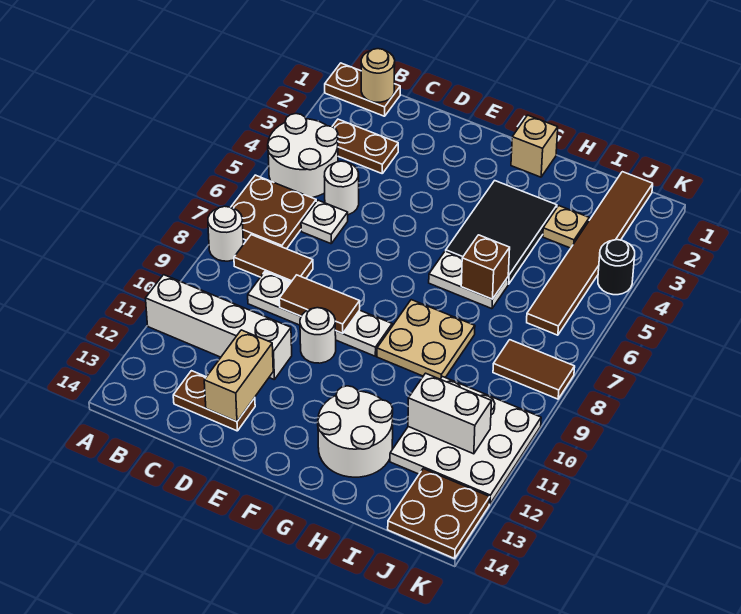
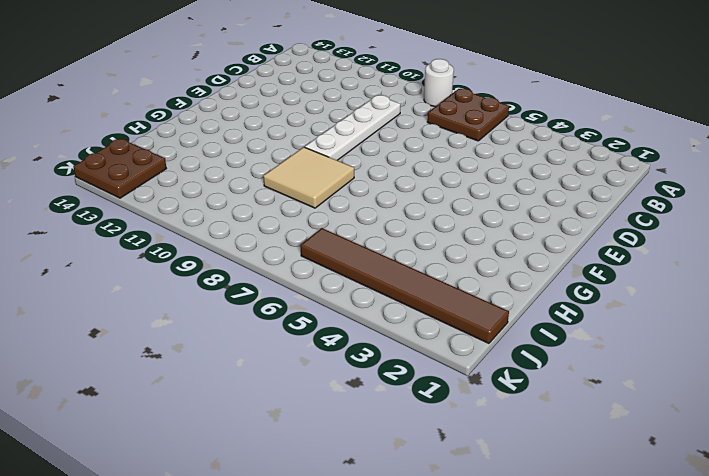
tan tile G8:H9 level 1 -> tan plate G8:H9 level 1
none -> brown plate A1:B1 level 1
none -> white round brick A4:B5 level 1
none -> white brick A11:D11 level 1

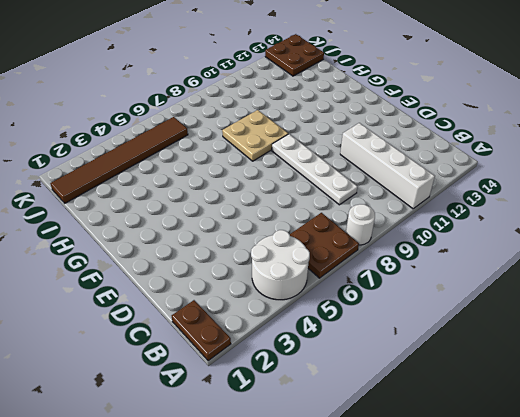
none -> brown plate B3:C3 level 1
none -> brown tile B8:C8 level 1
none -> white round brick C5 level 1

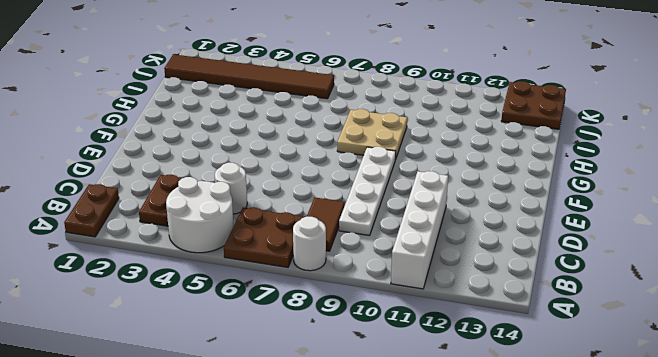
none -> white plate C6 level 1
none -> brown plate C13:D13 level 1
none -> white round brick E10 level 1

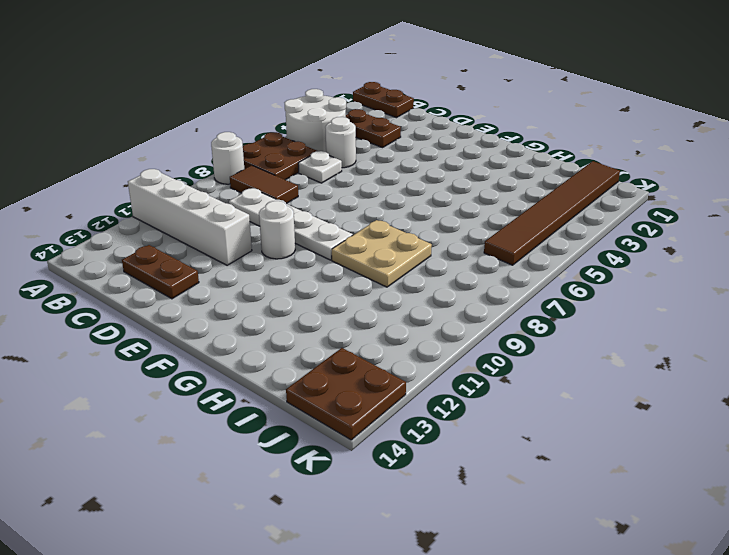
none -> tan brick G1 level 1
none -> black tile G3:H5 level 1
none -> white plate G6:H6 level 1

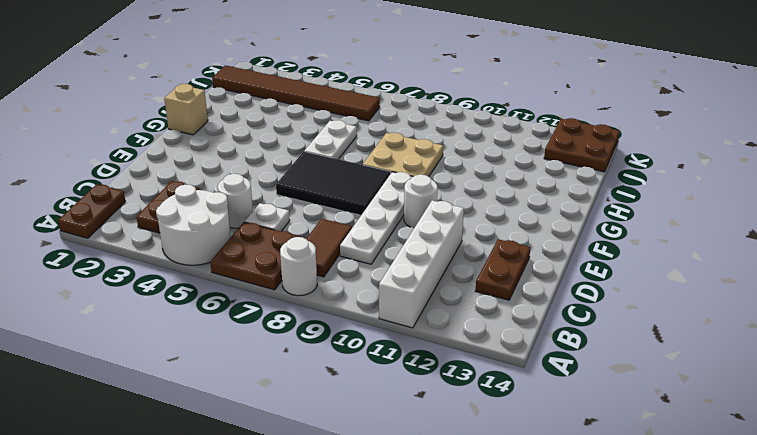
black tile E6:F8 level 1 -> black tile G3:H5 level 1
none -> white round brick G12:H13 level 1
none -> tan plate I3 level 1
none -> white plate I10:K12 level 1

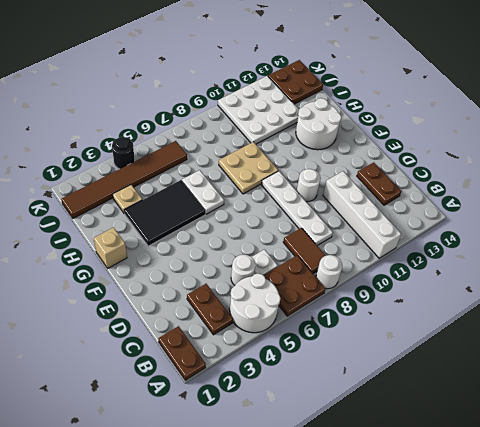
none -> brown tile J8:K8 level 1
none -> tan round brick B1 level 2
none -> brown tile D9:E9 level 2

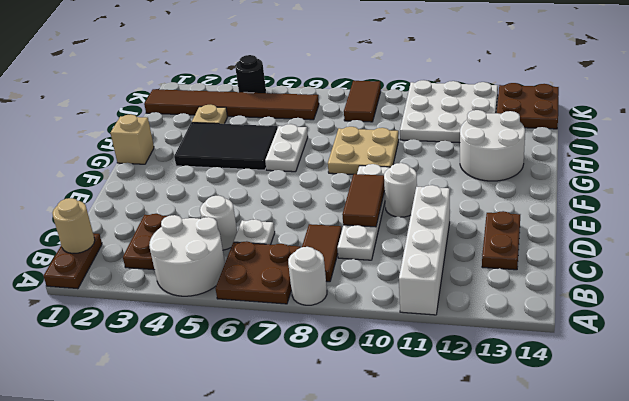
none -> tan brick D12:D13 level 2
none -> brown brick H6 level 2
none -> white brick I11:J11 level 2

